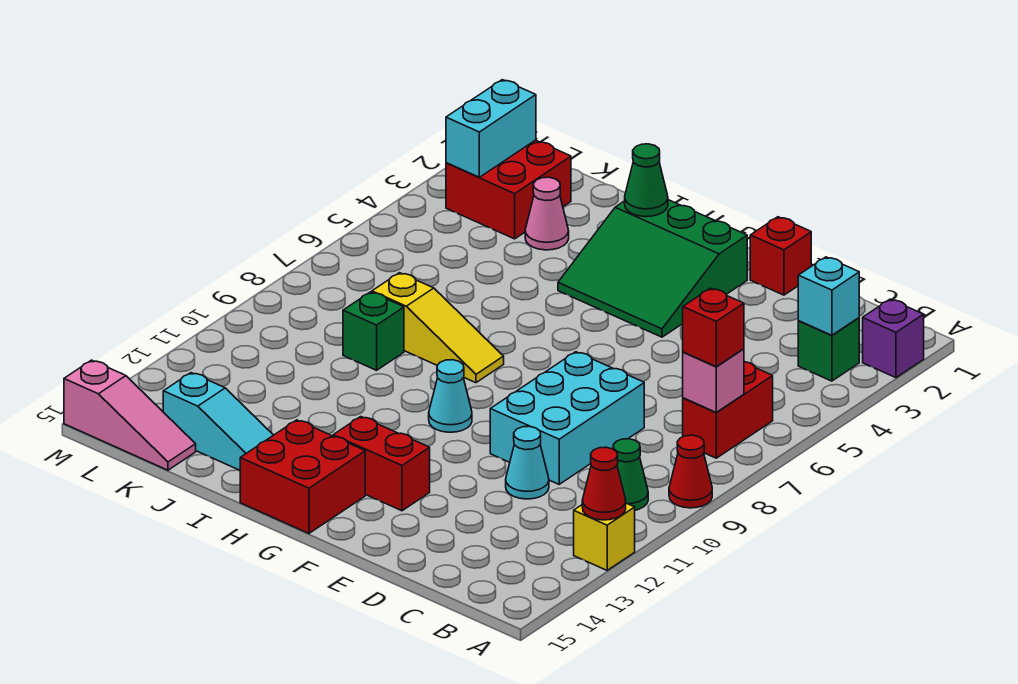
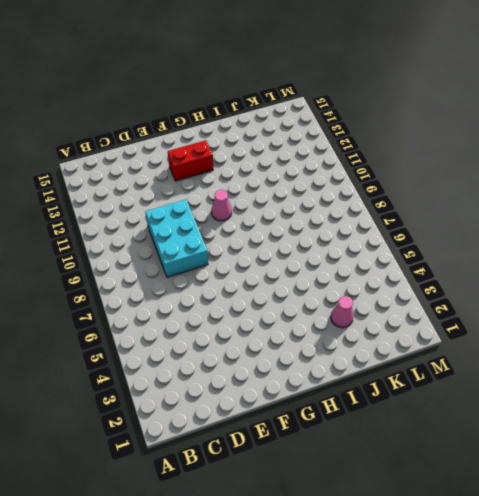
pink cone G10 level 1 -> cyan cone G10 level 1
none -> purple brick A2 level 1
none -> red cone A9 level 1
none -> yellow brick A12 level 1

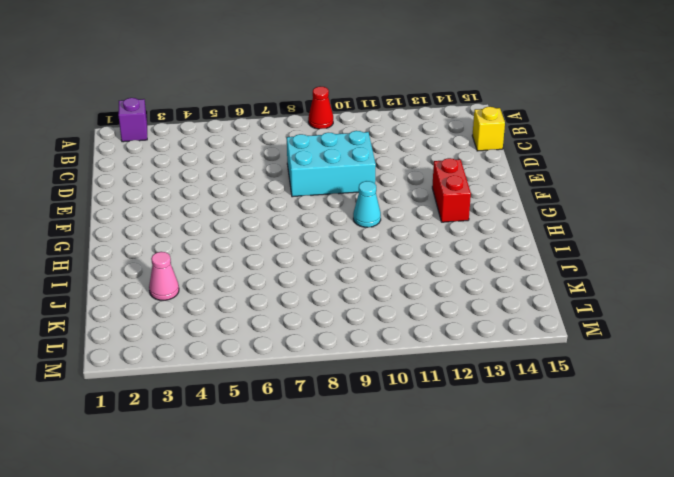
yellow brick C15 level 1 -> yellow brick A12 level 1
none -> green brick B3 level 1
none -> red brick B6:B7 level 1
none -> green cone B10 level 1

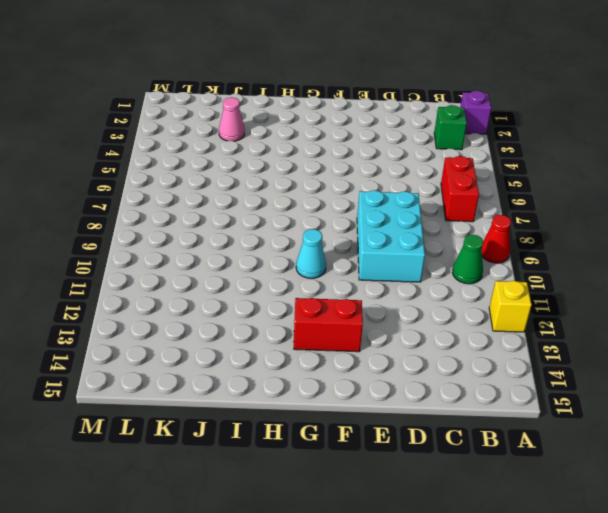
none -> cyan cone D11 level 1
none -> red brick E1 level 1
none -> green slope F2:H4 level 1 top 2

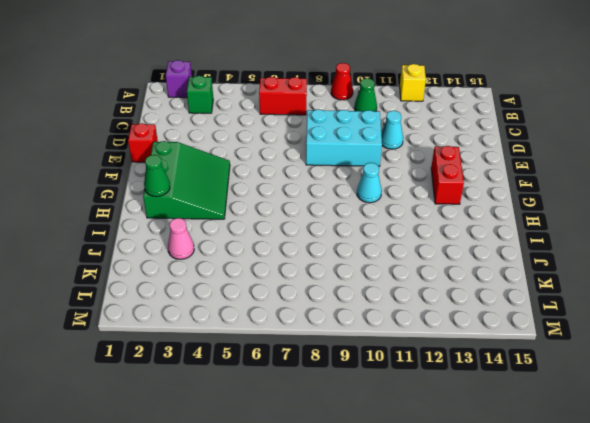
none -> red brick G14:H15 level 1
none -> yellow slope H8:J8 level 1 top J
none -> cyan slope I14:K14 level 1 top K

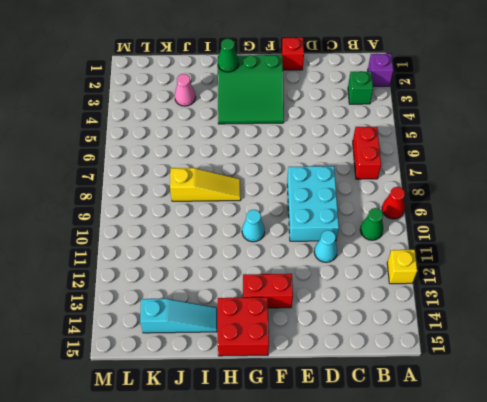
none -> green brick J9 level 1
none -> red brick K2:L3 level 1
none -> pink slope K15:M15 level 1 top M

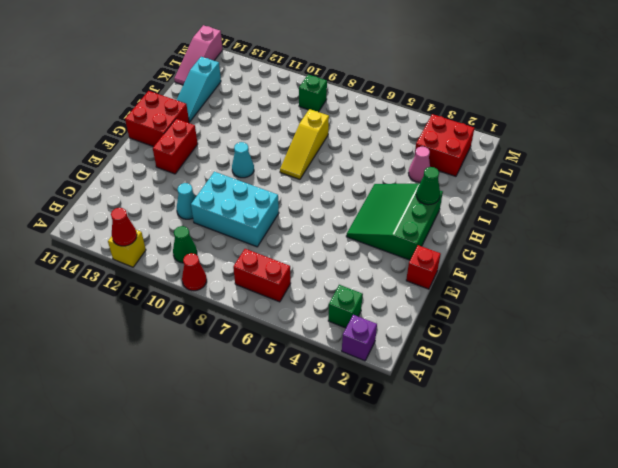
green brick L9 level 1 -> green brick J9 level 1
none -> cyan brick B3 level 2
none -> pink brick B7 level 2
none -> cyan brick L2:L3 level 2

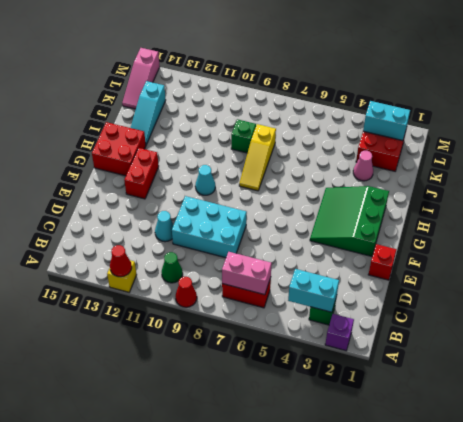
cyan brick B3:B4 level 2 -> cyan brick B3 level 2
pink brick B6:B7 level 2 -> pink brick B7 level 2
none -> green cone H2 level 2
none -> red brick B7 level 3

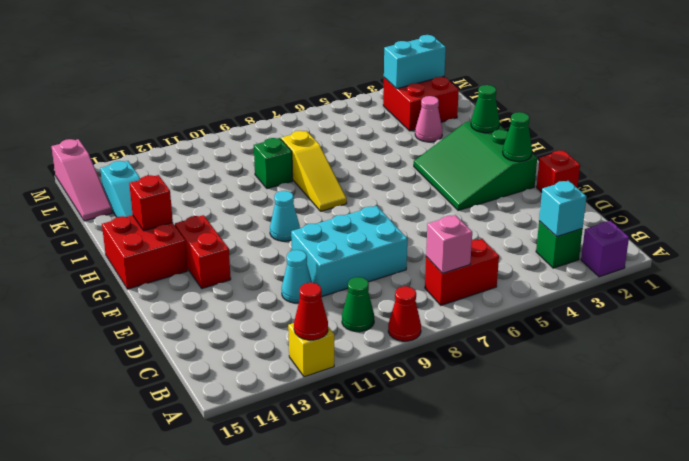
green cone F2 level 2 -> none
red brick H14 level 2 -> red brick B7 level 3

